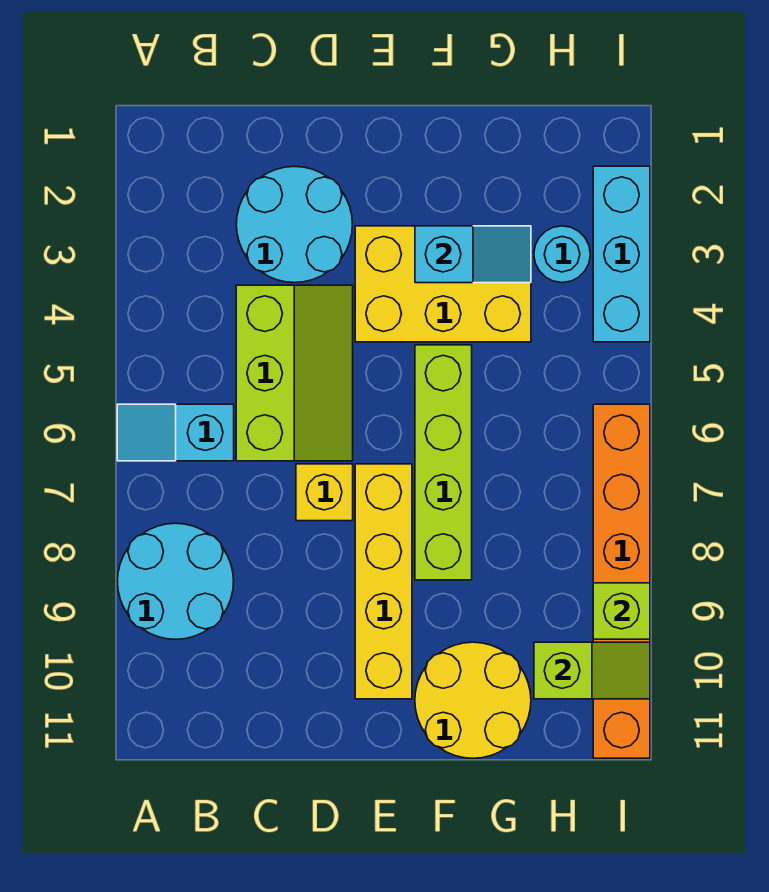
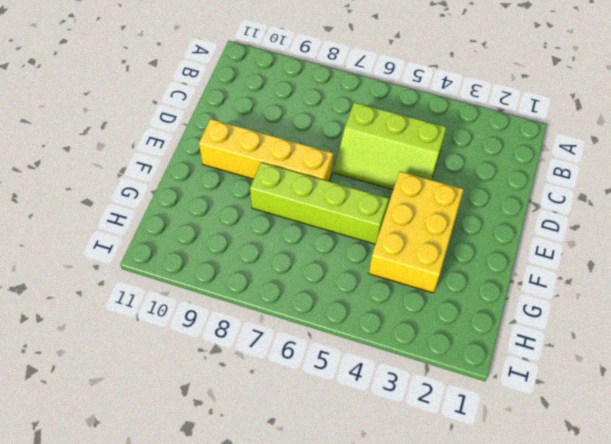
none -> cyan slope A6:B6 level 1 top B
none -> cyan round brick A8:B9 level 1
none -> cyan round brick C2:D3 level 1

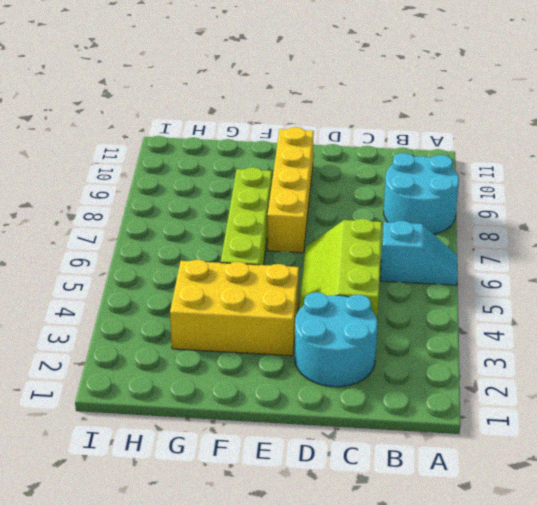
none -> yellow brick D7 level 1
none -> yellow round brick F10:G11 level 1
none -> cyan round brick H3 level 1

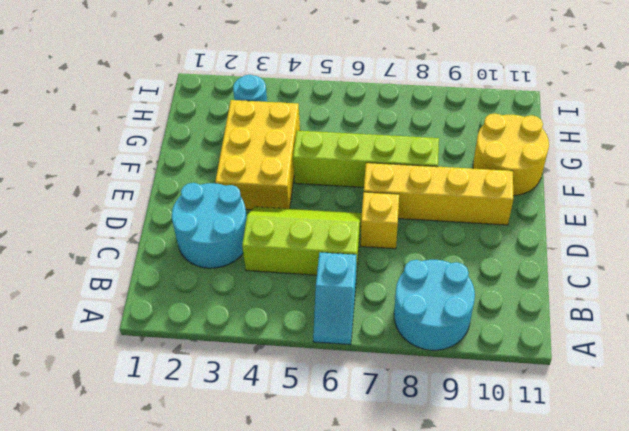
none -> cyan brick I2:I4 level 1
none -> orange brick I6:I11 level 1
none -> cyan slope F3:G3 level 2 top F

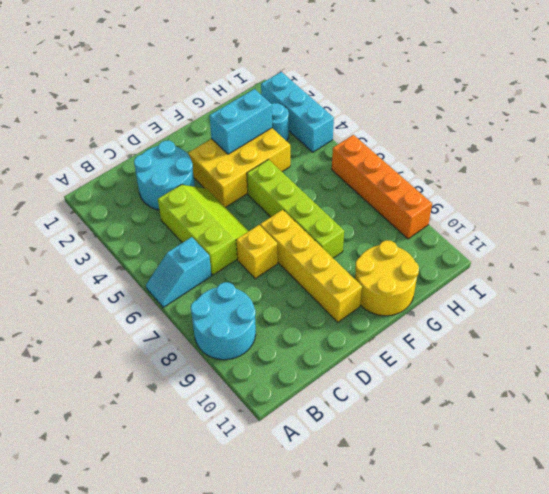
cyan brick F3:G3 level 2 -> cyan slope F3:G3 level 2 top F
orange brick I6:I9 level 1 -> orange brick I6:I11 level 1
none -> lime slope H10:I10 level 2 top H
none -> lime brick I9 level 2

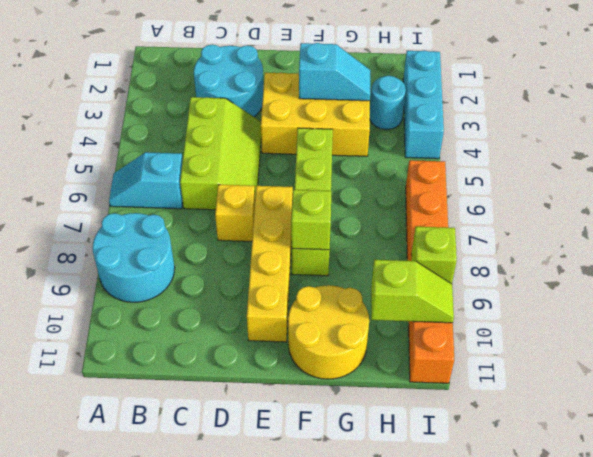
lime brick F8 level 2 -> none

